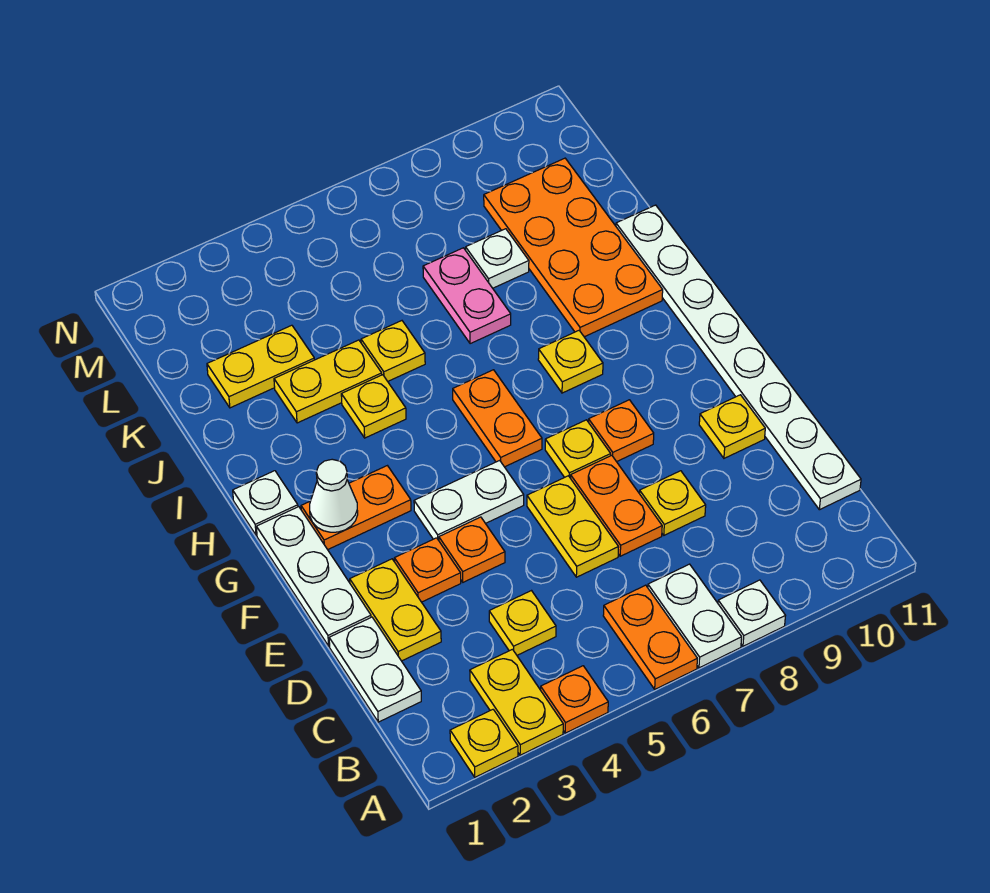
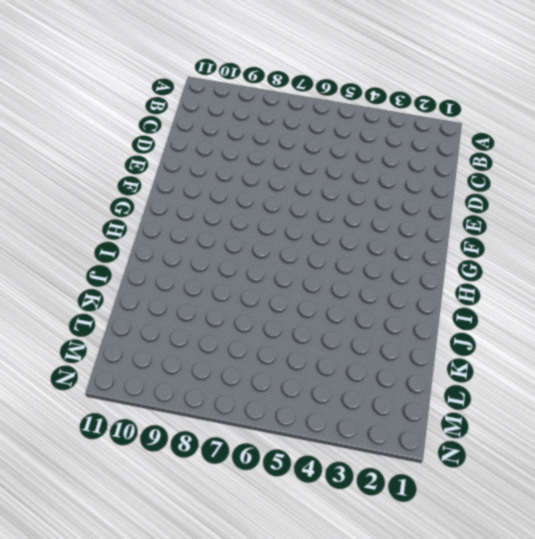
none -> yellow plate A2 level 1
none -> yellow plate A3:B3 level 1
none -> orange plate A4 level 1
none -> orange plate A6:B6 level 1

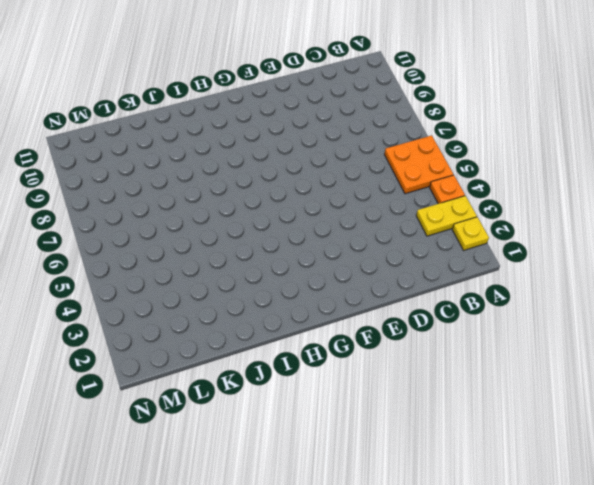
orange plate A5:B6 level 1 -> orange plate A6:B6 level 1
none -> white plate A7:B7 level 1
none -> white plate A8 level 1
none -> white plate C1:D1 level 1
none -> yellow plate C4 level 1

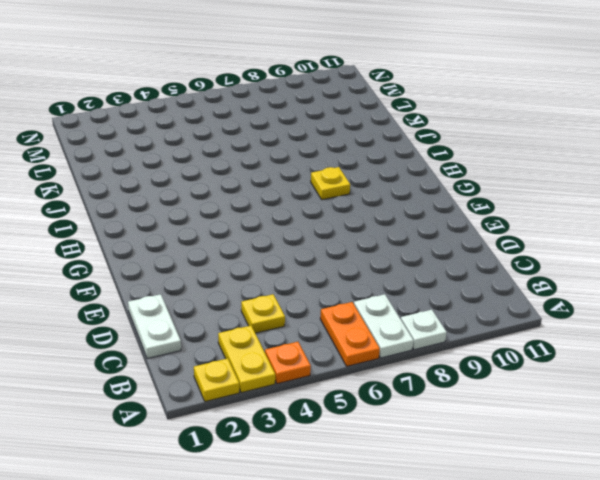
none -> white plate C11:J11 level 1
none -> yellow plate D2:E2 level 1
none -> yellow plate D6:E6 level 1
none -> orange plate D7:E7 level 1

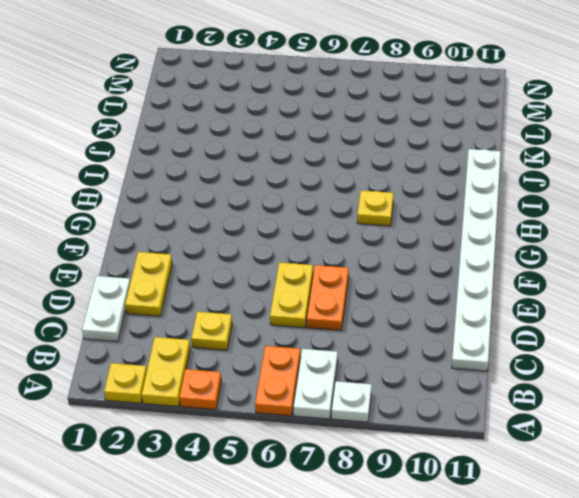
none -> yellow plate D8 level 1
none -> white plate E1:G1 level 1
none -> orange plate E3 level 1
none -> orange plate E4 level 1

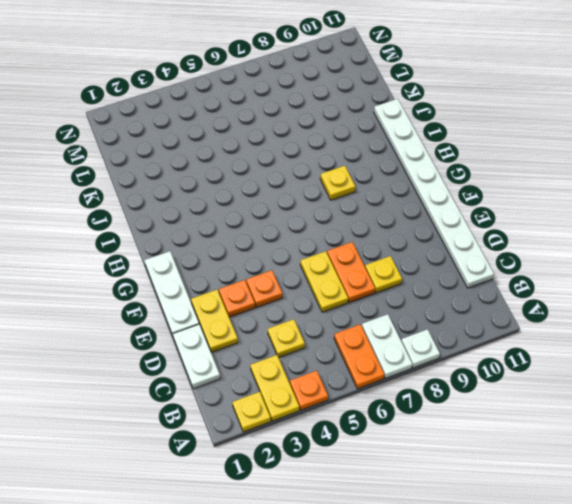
none -> yellow plate E10 level 1
none -> white plate F4:F5 level 1
none -> yellow plate F7 level 1
none -> orange plate F8 level 1

